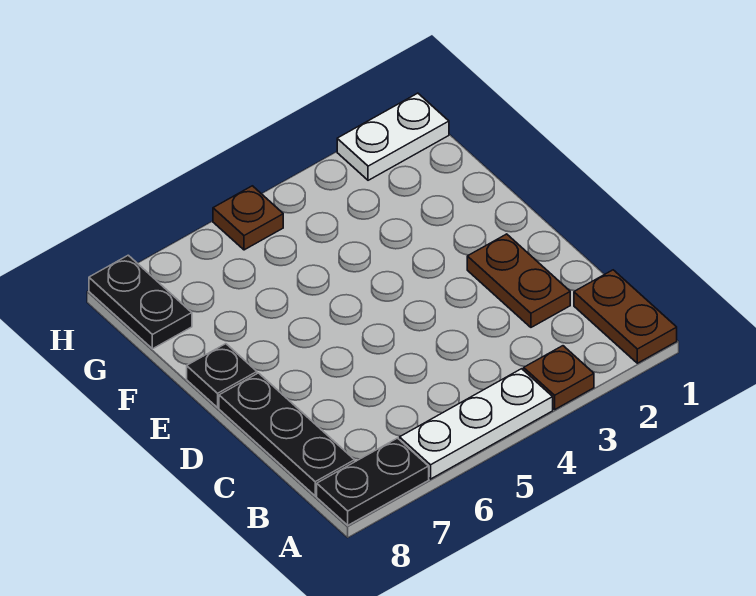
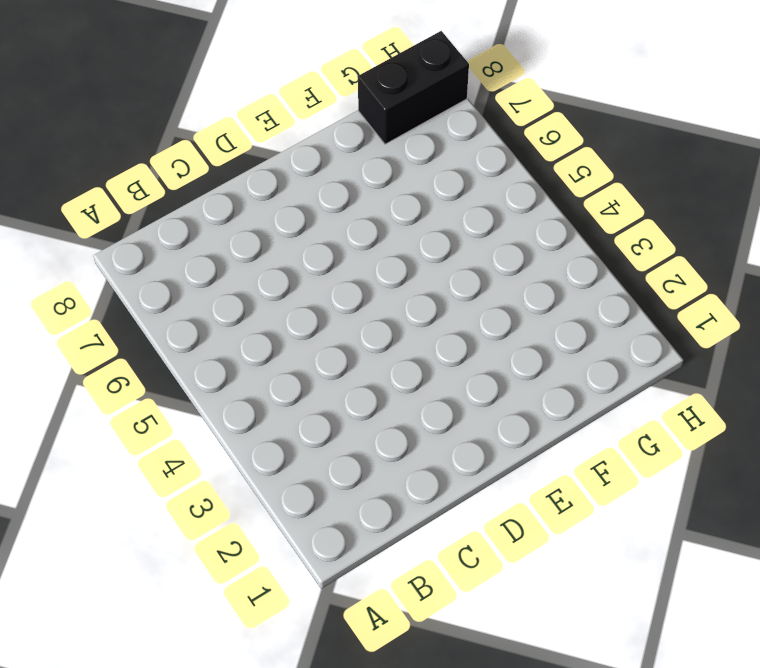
black brick G8:H8 level 1 -> black plate G8:H8 level 1
none -> brown plate A1:B1 level 1
none -> brown plate A3 level 1

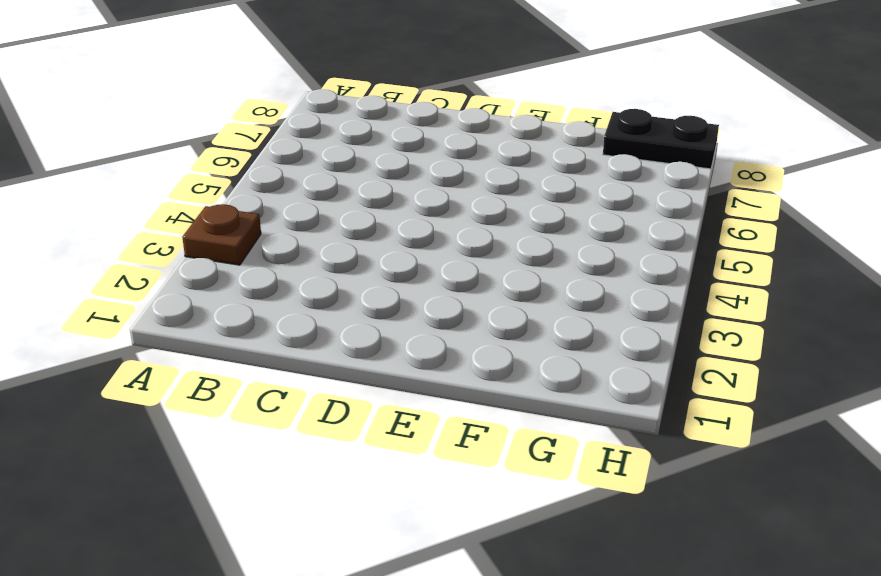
none -> brown plate A1:B1 level 1
none -> white plate A4:A6 level 1

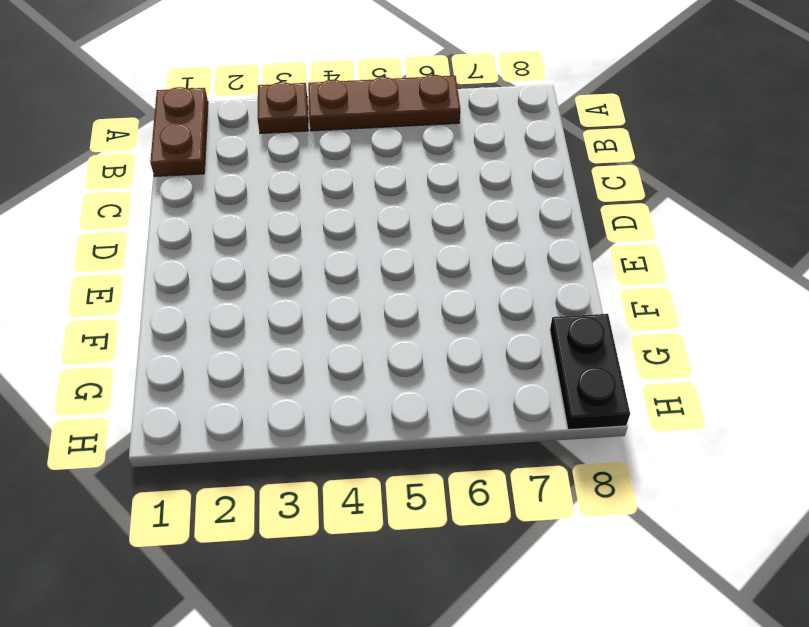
brown plate A4:A6 level 1 -> white plate A4:A6 level 1
none -> black plate A7:A8 level 1
none -> black plate B8:D8 level 1

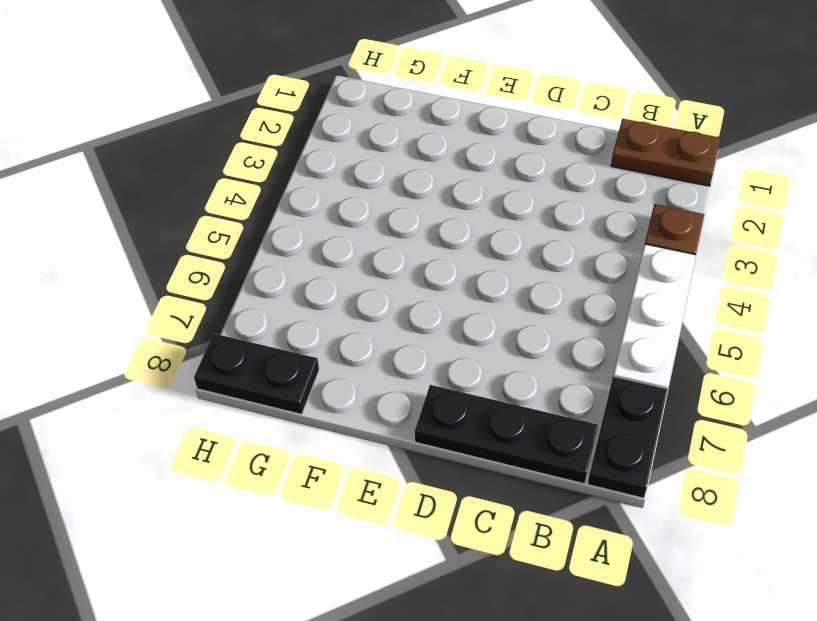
none -> brown plate C2:D2 level 1
none -> black plate E8 level 1

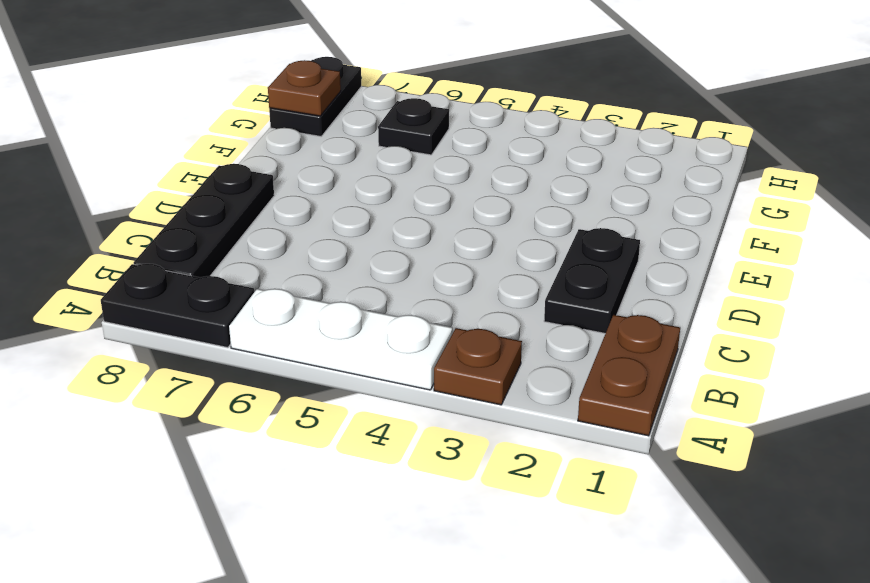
black plate C2:D2 level 1 -> brown plate C2:D2 level 1
black plate G6 level 1 -> black plate E8 level 1
brown plate G8 level 2 -> brown plate H5 level 1
none -> white plate H1:H2 level 1

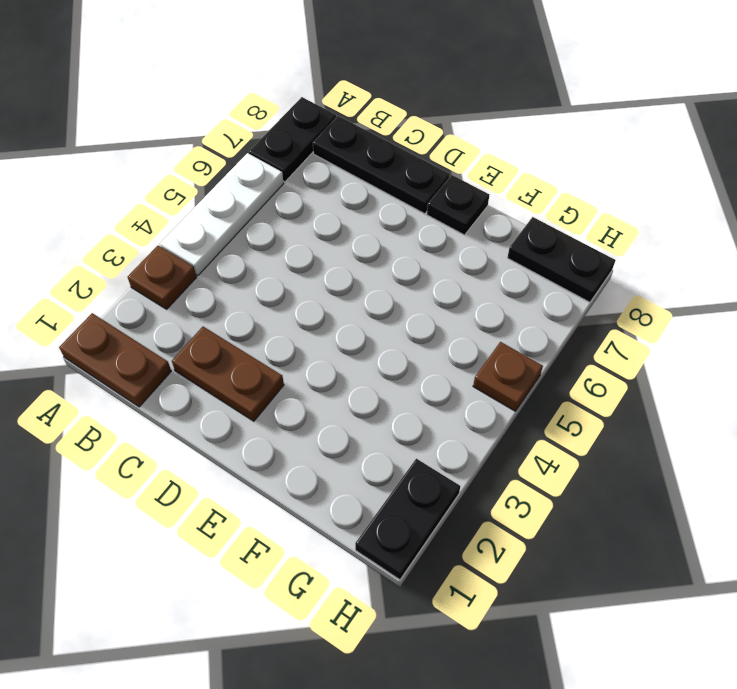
black plate H1:H2 level 1 -> white plate H1:H2 level 1

